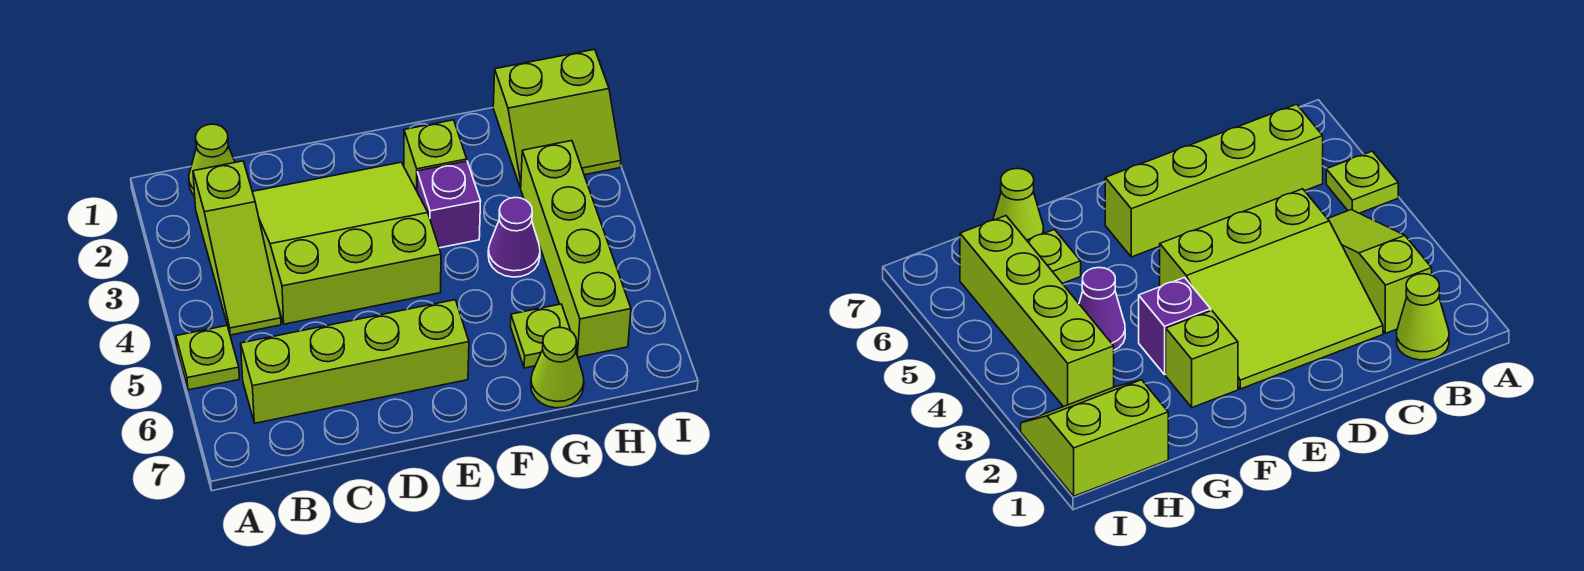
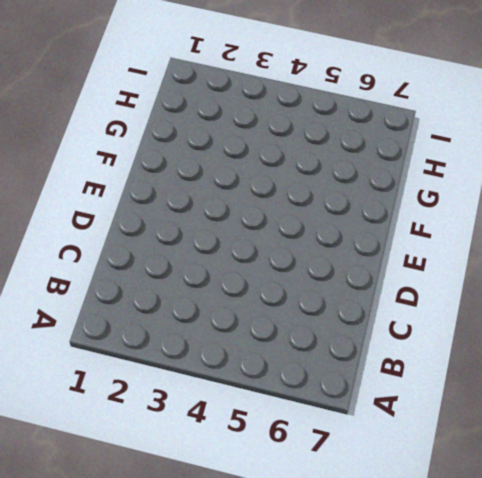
none -> lime plate A5 level 1
none -> lime cone B1 level 1
none -> lime slope B2:B4 level 1 top 2

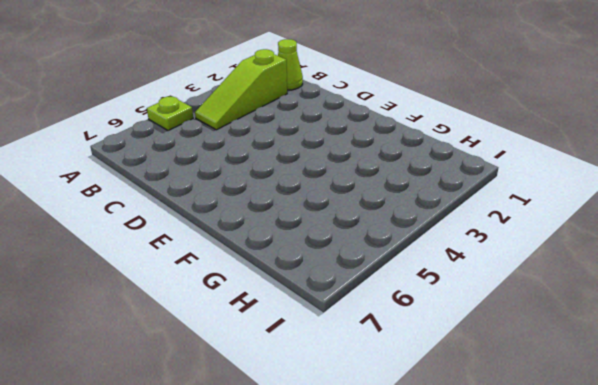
none -> lime brick B6:E6 level 1
none -> lime slope C2:E4 level 1 top 4
none -> lime brick F2 level 1

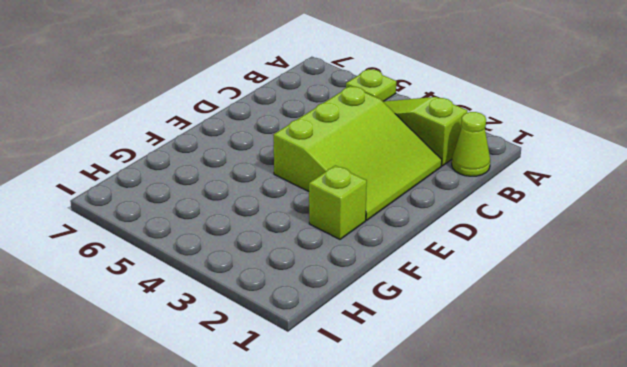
none -> lime brick B6:E6 level 1
none -> purple brick F3 level 1
none -> purple cone G4 level 1

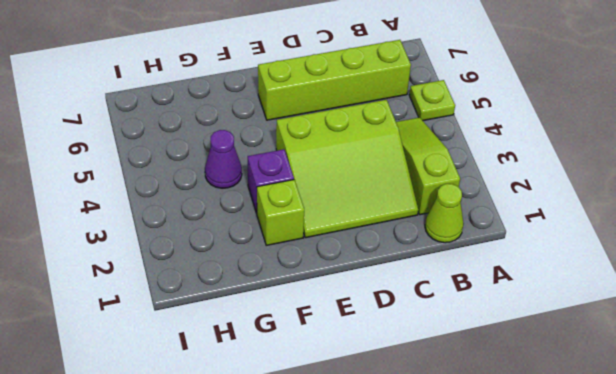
none -> lime plate G6 level 1
none -> lime cone G7 level 1
none -> lime slope H1:I2 level 1 top 1

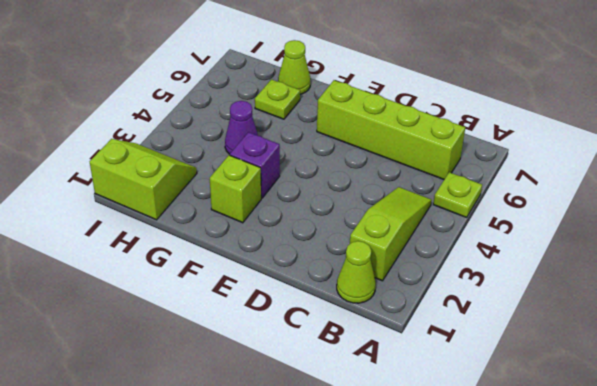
none -> lime slope C2:E4 level 1 top 4
none -> lime brick H3:H6 level 1

